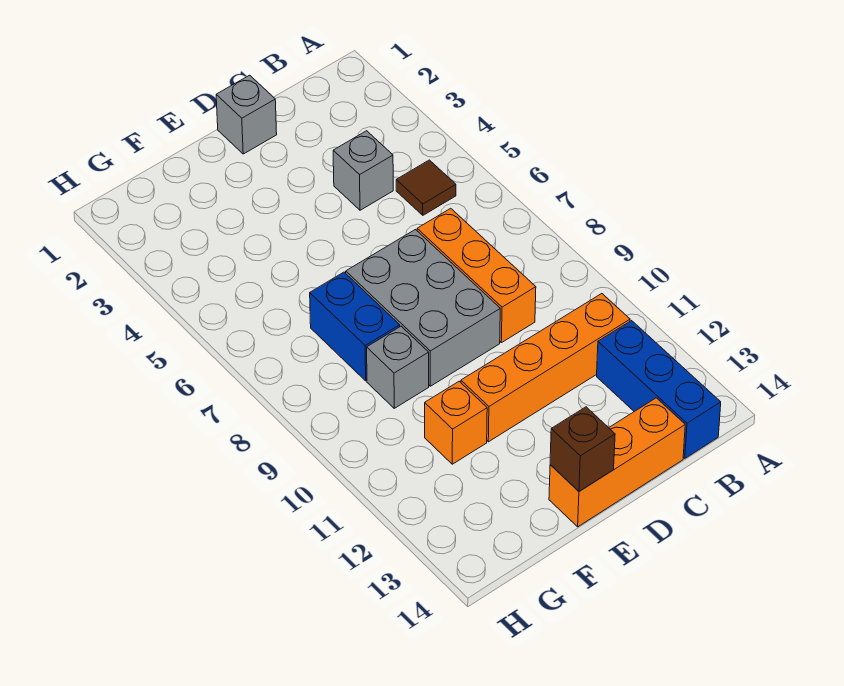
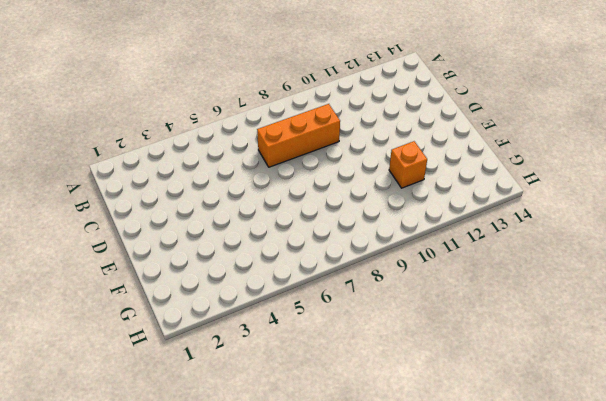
none -> brown tile B5 level 1
none -> orange brick B11:E11 level 1
none -> blue brick B12:B14 level 1

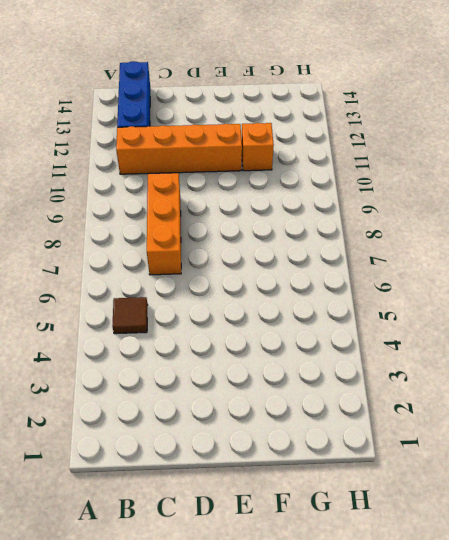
none -> grey brick C4 level 1
none -> orange brick C14:E14 level 1
none -> grey brick D1 level 1

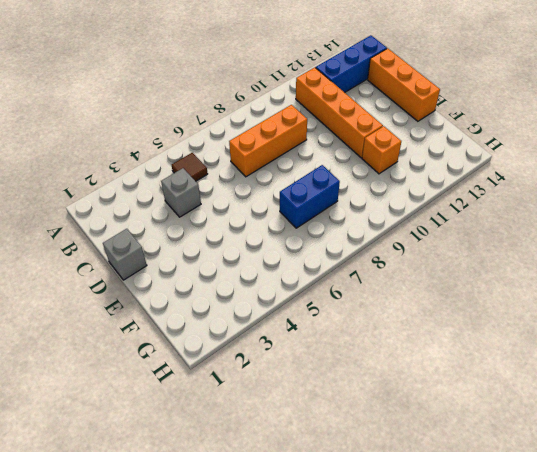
none -> grey brick D7:E9 level 1
none -> grey brick F9 level 1
none -> brown brick E14 level 2

